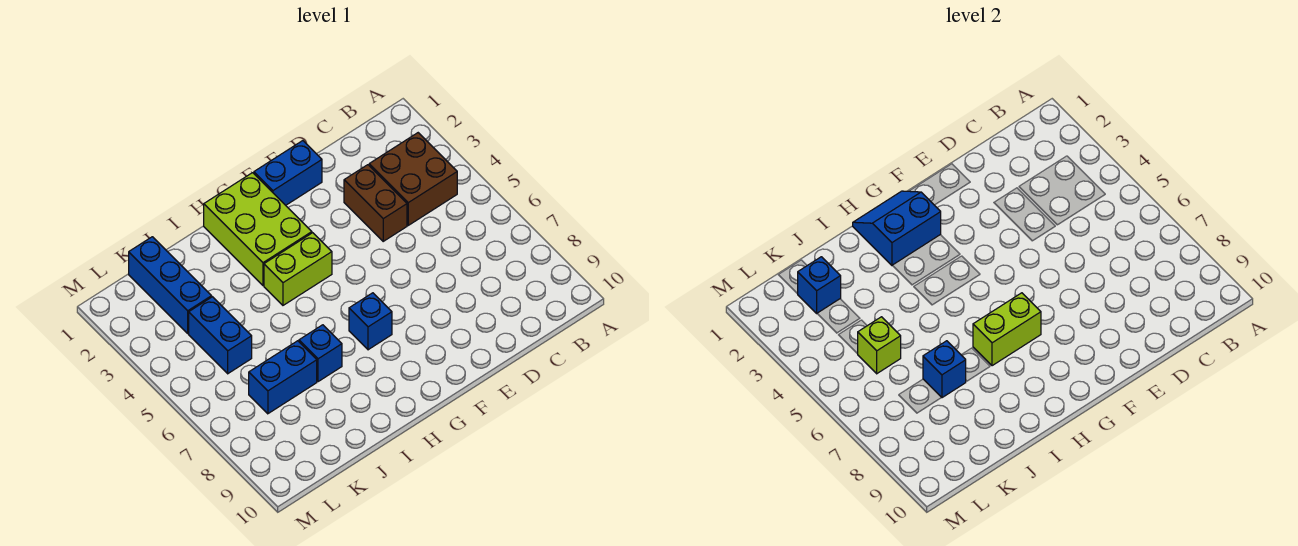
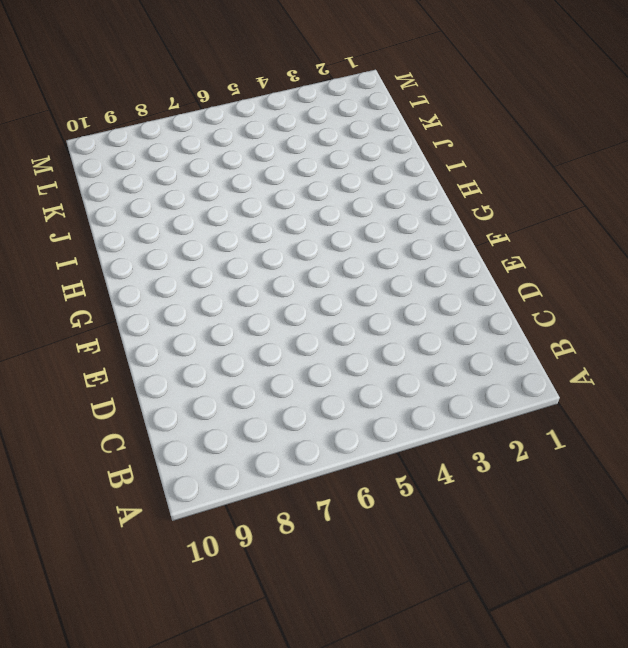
none -> brown brick B3:C4 level 1
none -> brown brick D3:D4 level 1
none -> blue brick E1:F1 level 1

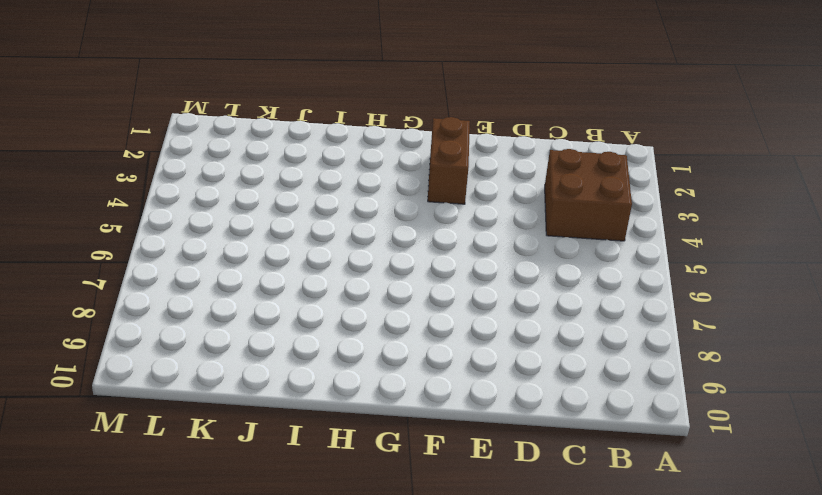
brown brick F2:F3 level 1 -> brown brick D3:D4 level 1
none -> blue brick E1:F1 level 1
none -> lime brick G1:H3 level 1
none -> lime brick G4:H4 level 1

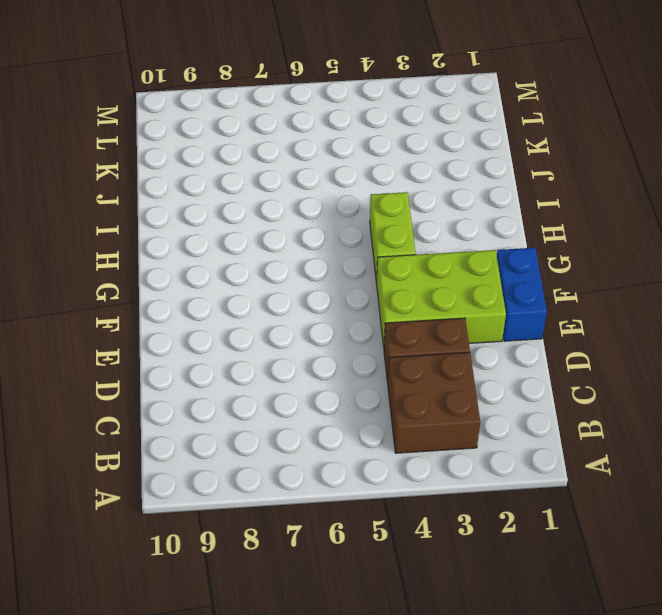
lime brick E2:F4 level 1 -> lime brick G1:H3 level 1
none -> blue brick G7 level 1
none -> blue brick I7 level 1
none -> blue brick J7:K7 level 1

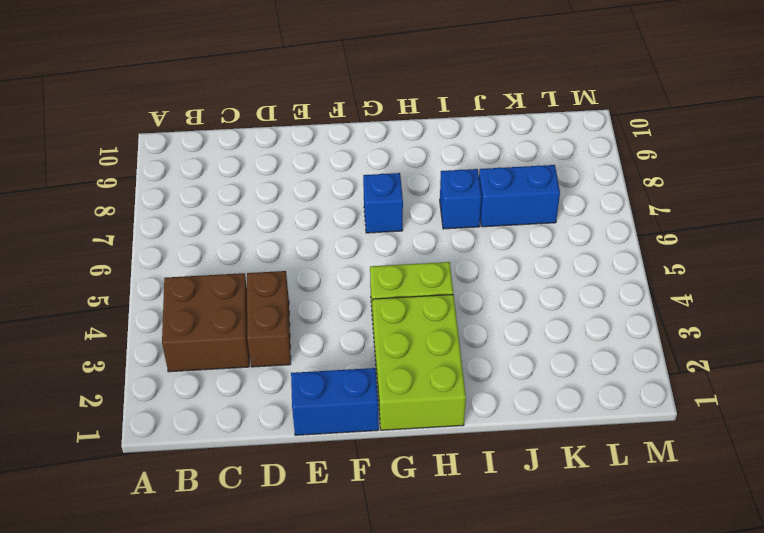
none -> blue brick K1:K3 level 1
none -> blue brick K4:K5 level 1
none -> blue slope G1:H2 level 2 top 2

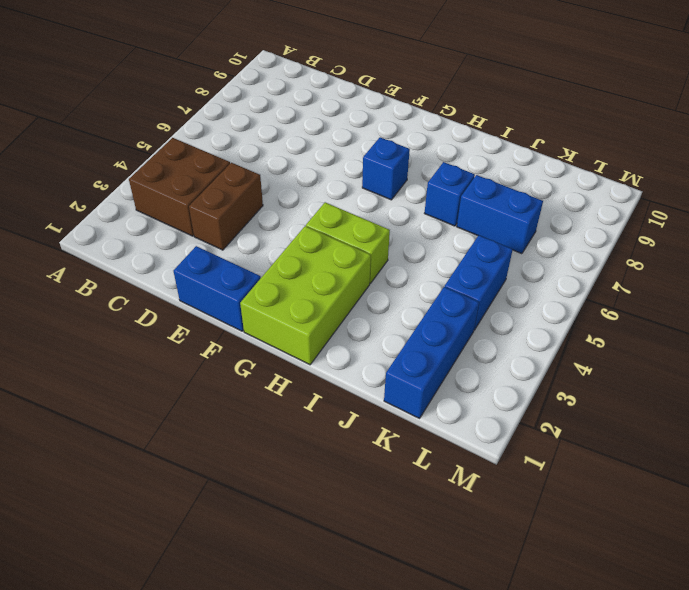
none -> blue slope G1:H2 level 2 top 2
none -> lime brick G7:H7 level 2
none -> blue brick J7 level 2

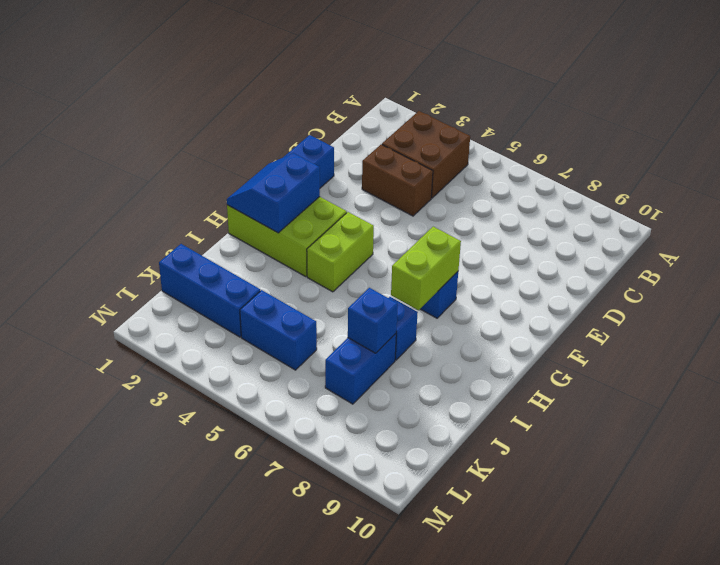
none -> blue brick K2 level 2
none -> lime brick K5 level 2

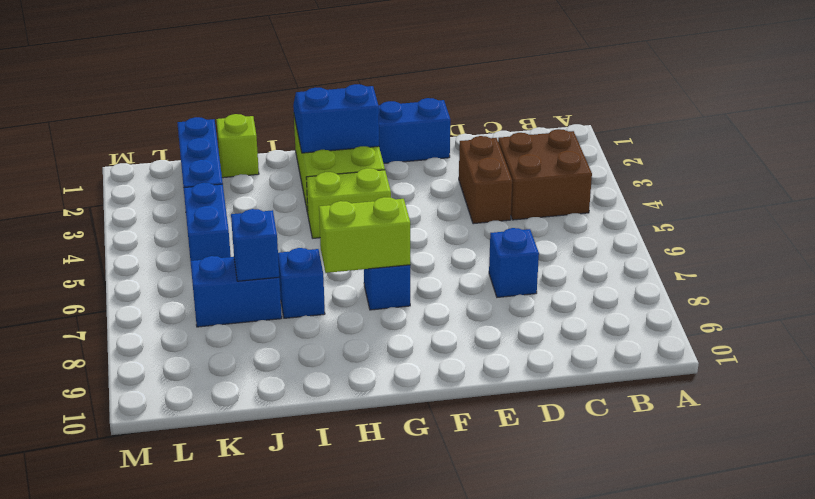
blue brick D7 level 1 -> blue brick K2 level 2
lime brick J1 level 1 -> lime brick K5 level 2

